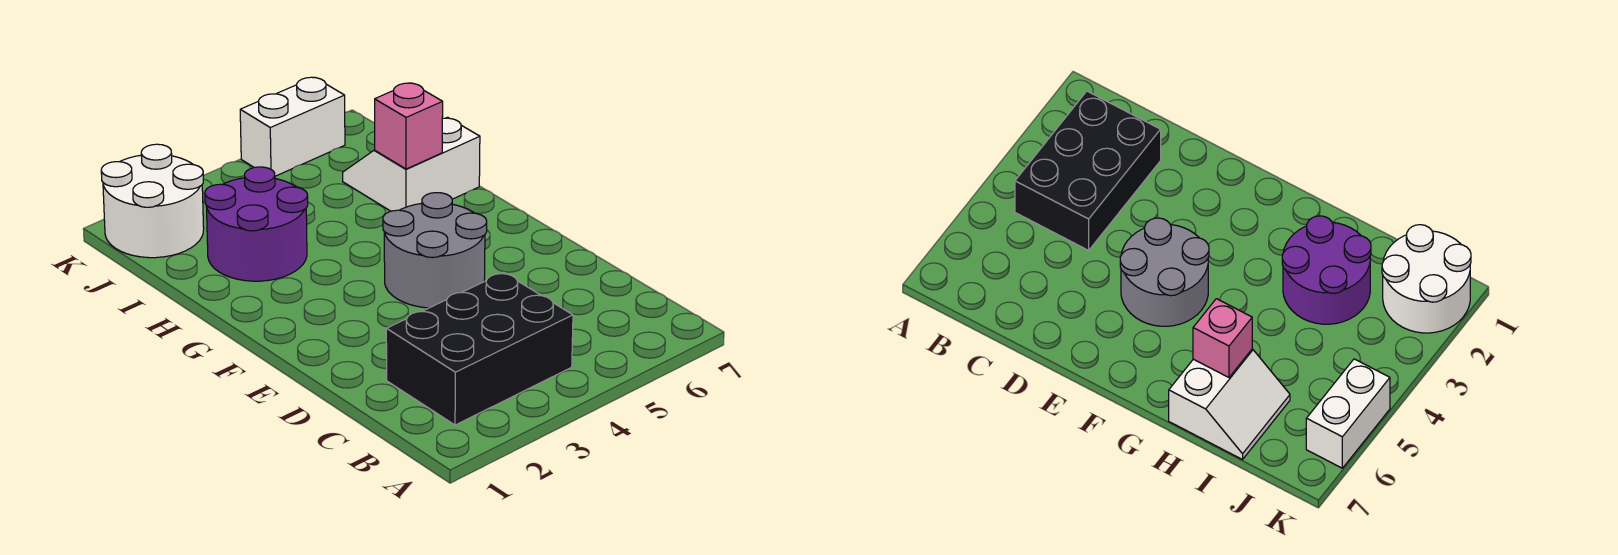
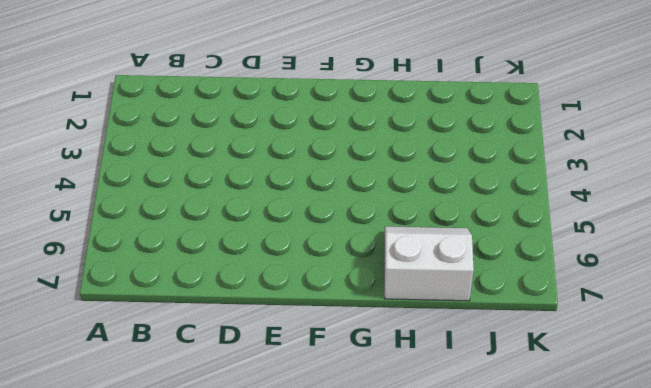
white slope H6:I7 level 1 top 7 -> white slope H6:I7 level 1 top H
none -> black brick B2:C4 level 1
none -> grey round brick E4:F5 level 1

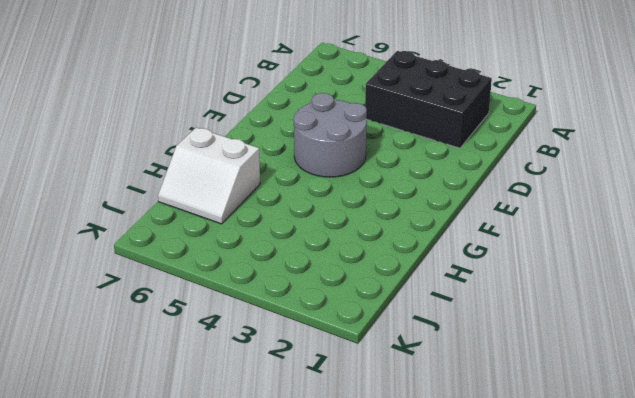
none -> purple round brick H2:I3 level 1
none -> white round brick J1:K2 level 1

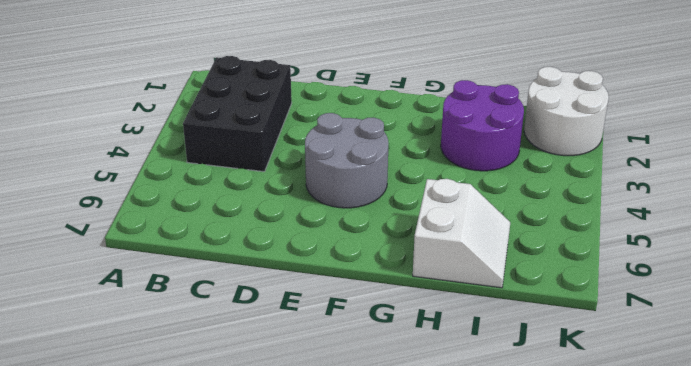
none -> white brick K5:K6 level 1
none -> pink brick H6 level 2

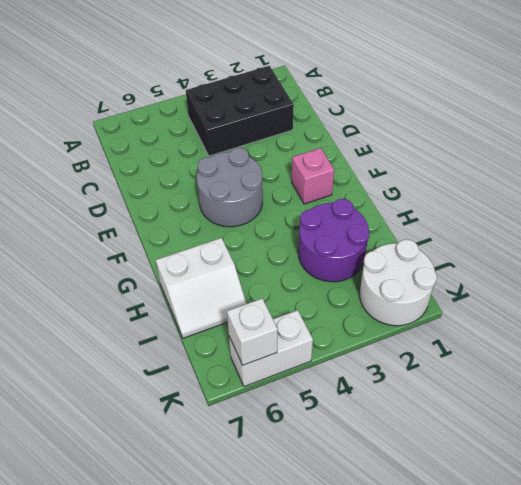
pink brick F2 level 1 -> pink brick H6 level 2
white brick K6 level 2 -> none

